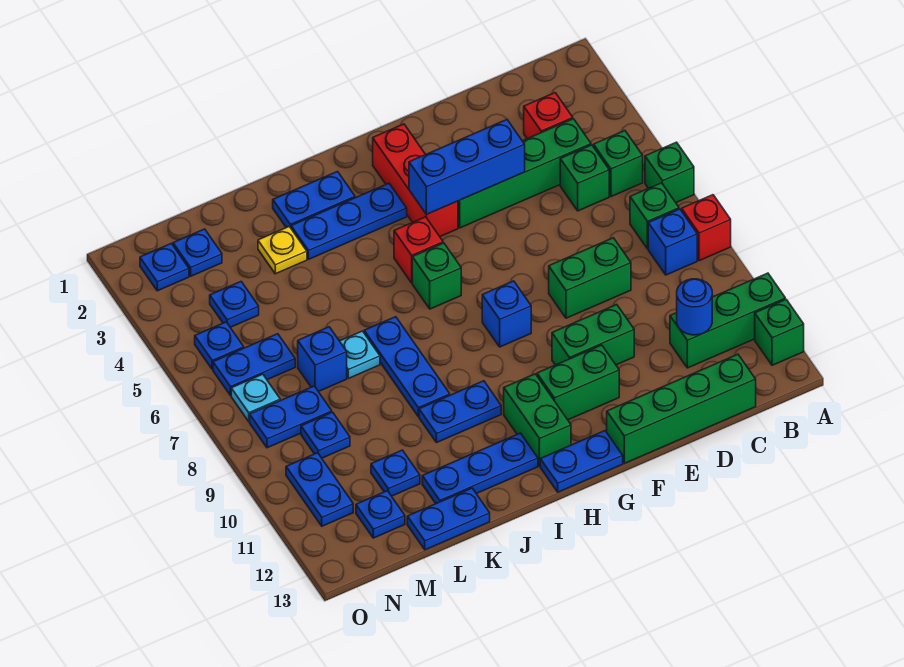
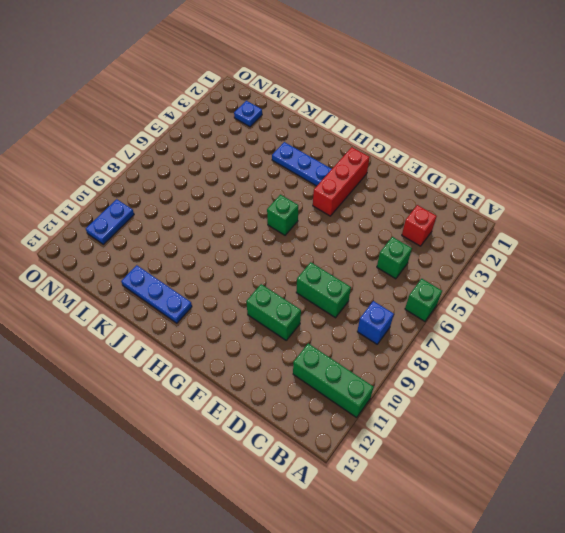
none -> red brick A8 level 1
none -> green brick A12 level 1
none -> green brick B5 level 1
none -> green brick B7 level 1

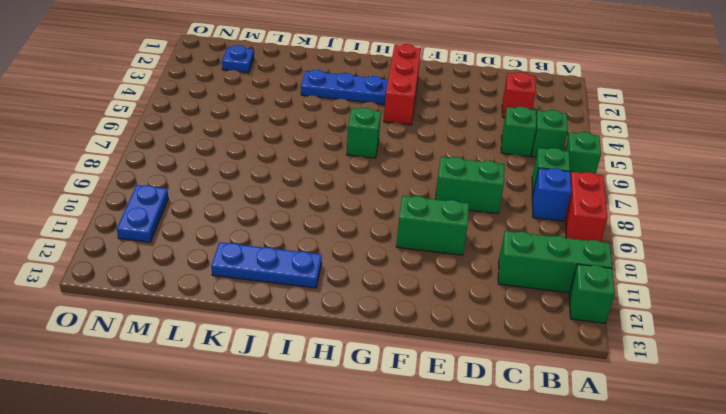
red brick A8:A9 level 1 -> red brick A8 level 1
none -> green brick C4:F4 level 1
none -> green brick C13:F13 level 1
none -> green brick F11:G11 level 1
none -> blue brick G8 level 1

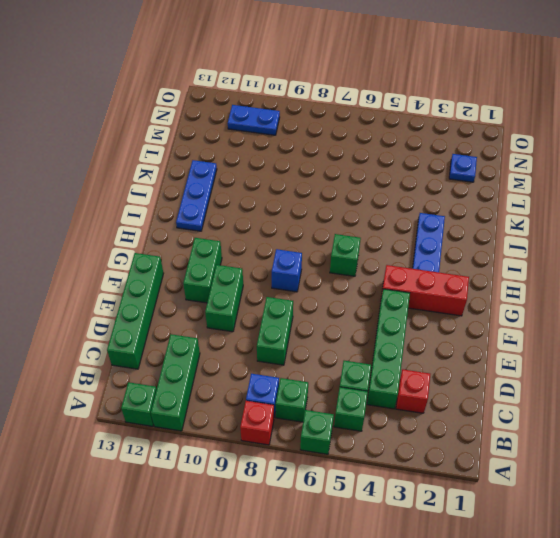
none -> blue plate G13:H13 level 1
none -> red brick H5 level 1
none -> green brick H11:H12 level 1
none -> blue plate I2:J2 level 1

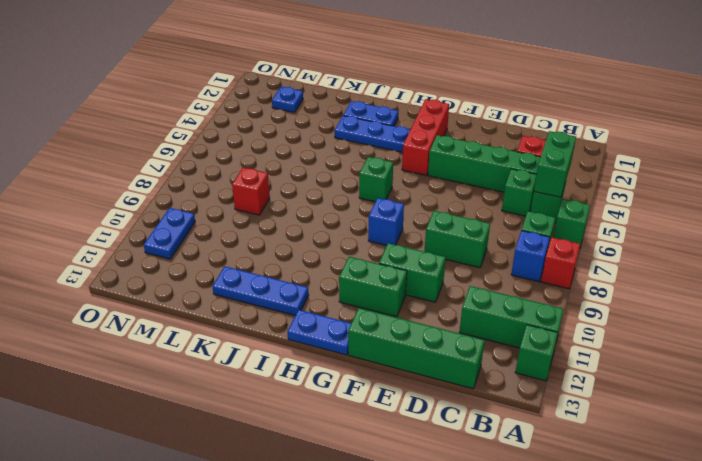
green brick B4:B5 level 2 -> green brick H11:H12 level 1
red brick L8 level 1 -> red brick H5 level 1
none -> blue plate I10:J10 level 1
none -> blue plate J7:J9 level 1
none -> yellow plate K3 level 1
none -> cyan plate K7 level 1

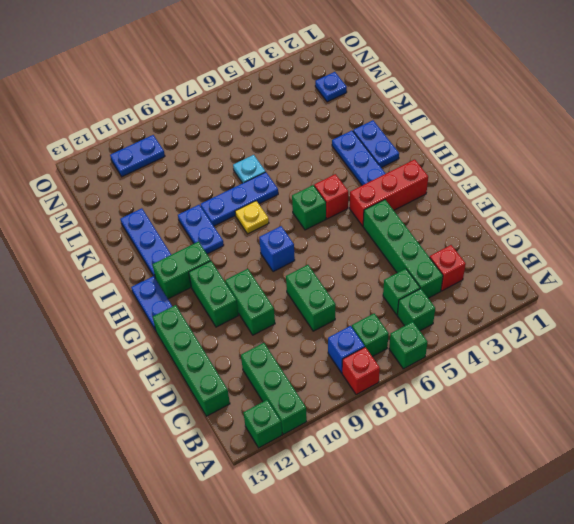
yellow plate I8 level 1 -> yellow plate K3 level 1
none -> blue plate K13:L13 level 1
none -> blue brick L7 level 1
none -> blue plate L11 level 1
none -> blue plate M4 level 1

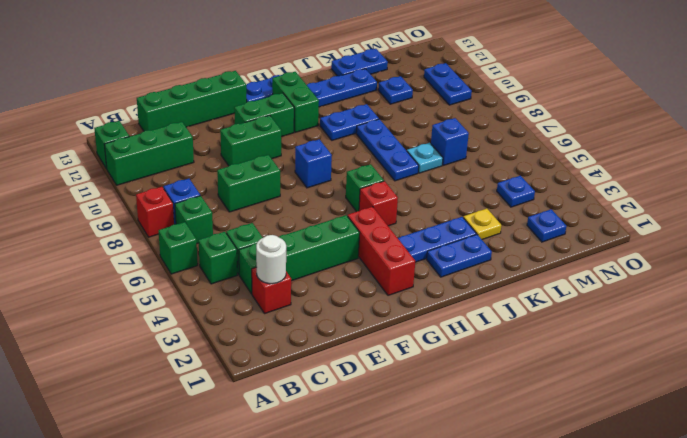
white round brick C3 level 2 -> none
none -> blue plate M6:N6 level 1
none -> blue plate M8:N8 level 1
none -> blue plate M9 level 1
none -> blue plate M12 level 1

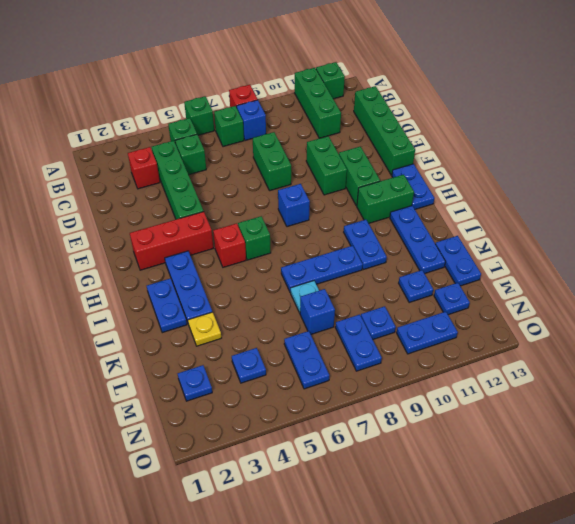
none -> blue plate N2 level 1
none -> blue plate N5 level 1
none -> cyan plate N7 level 1
none -> blue round brick C11 level 2

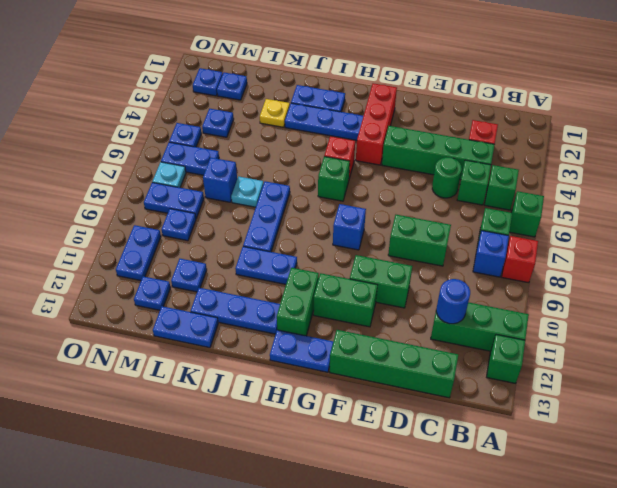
green round brick D5 level 1 -> none
none -> blue brick E4:G4 level 2

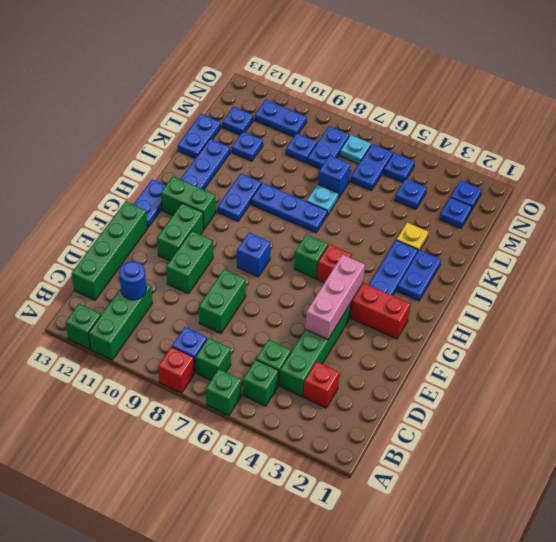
pink brick E4:G4 level 2 -> blue brick E4:G4 level 2

